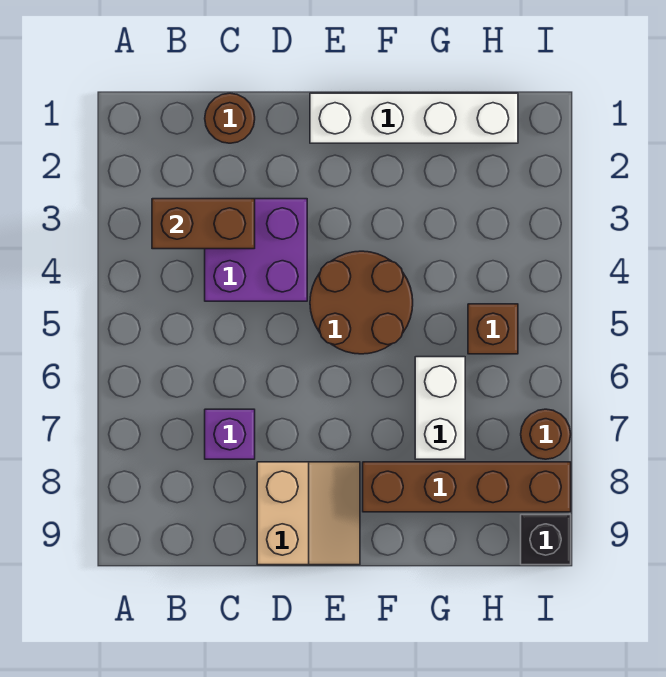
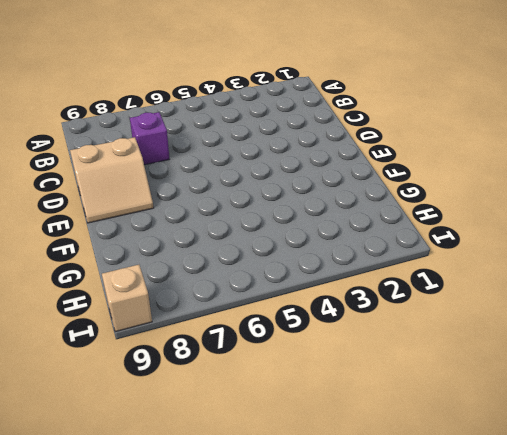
tan brick I9 level 1 -> black brick I9 level 1
none -> brown round brick C1 level 1
none -> purple brick C3:D4 level 1
none -> white brick E1:H1 level 1

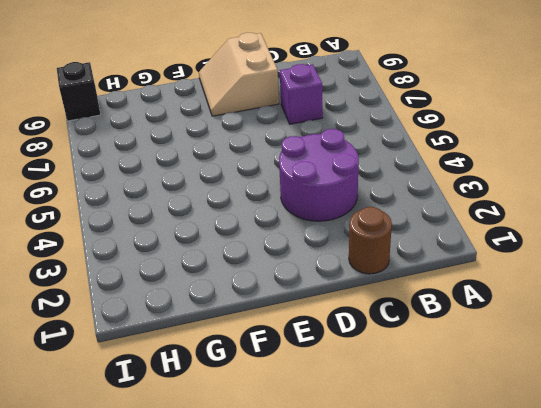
purple round brick C3:D4 level 1 -> purple brick C3:D4 level 1
none -> white brick E1:H1 level 1
none -> brown round brick E4:F5 level 1
none -> brown brick F8:I8 level 1

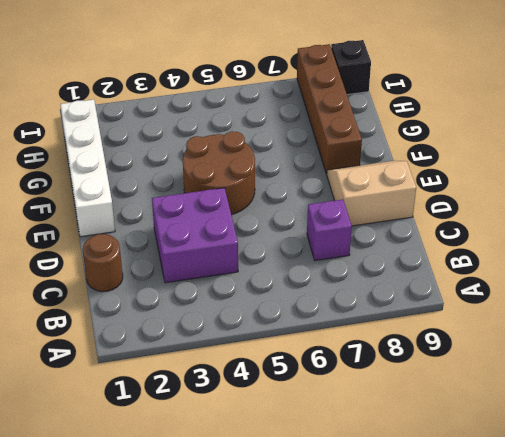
none -> white brick G6:G7 level 1
none -> brown brick H5 level 1
none -> brown round brick I7 level 1

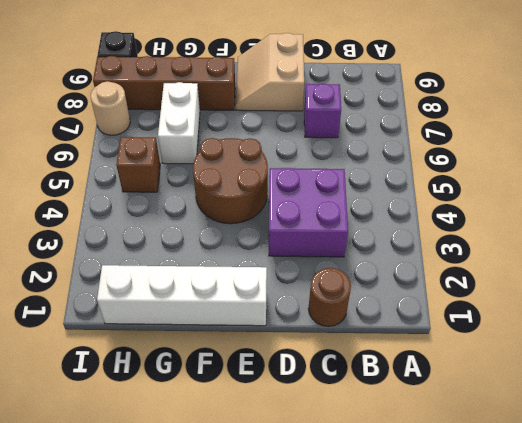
tan round brick I7 level 1 -> brown round brick I7 level 1
none -> brown brick B3:C3 level 2

